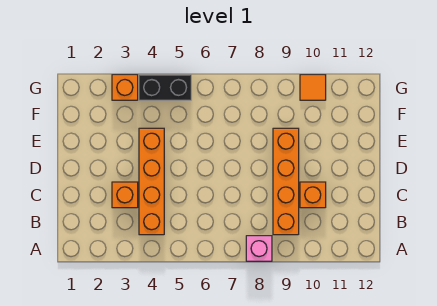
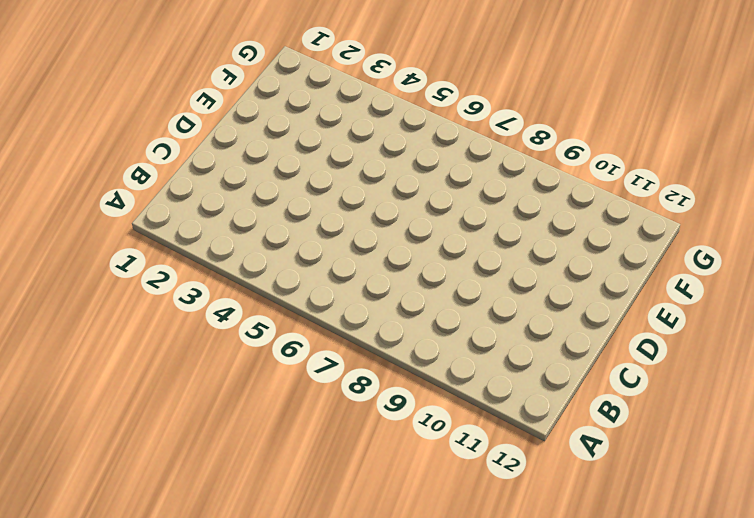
none -> pink brick A8 level 1
none -> orange brick B4:E4 level 1

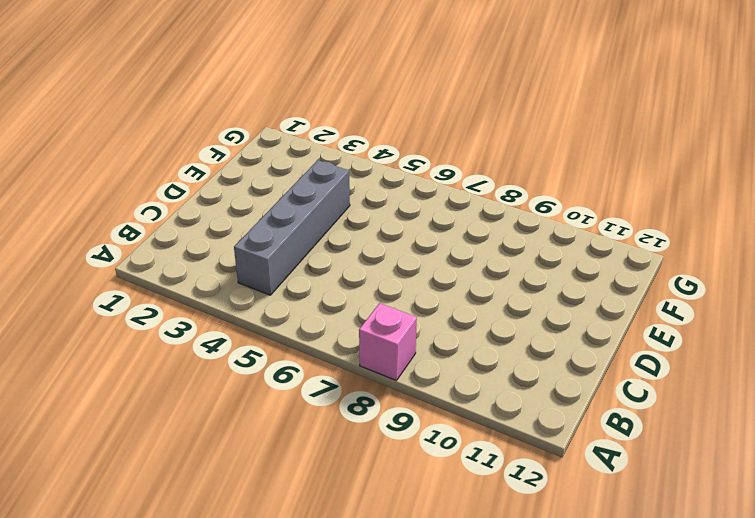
grey brick B4:E4 level 1 -> orange brick B4:E4 level 1
none -> orange brick B9:E9 level 1
none -> orange brick C3 level 1

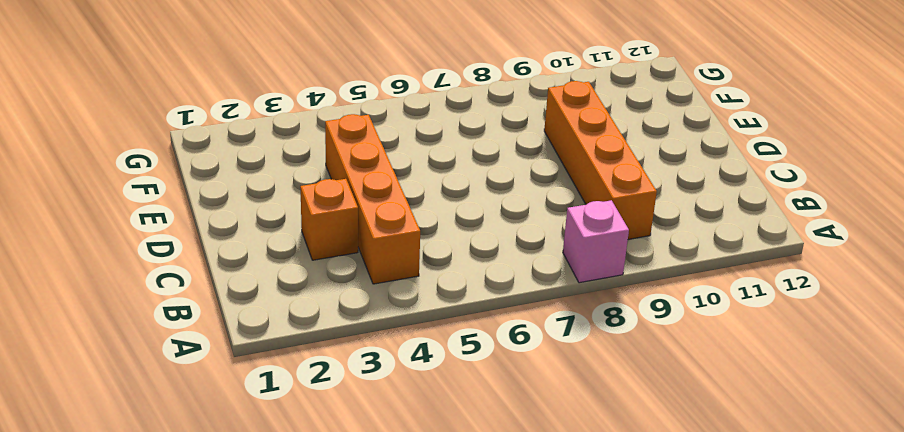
none -> orange brick C10 level 1
none -> orange brick G3 level 1

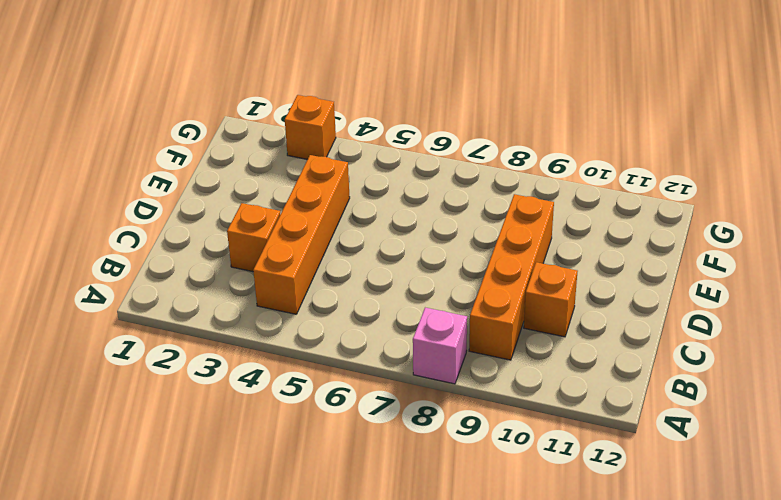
none -> black brick G4:G5 level 1
none -> orange tile G10 level 1

